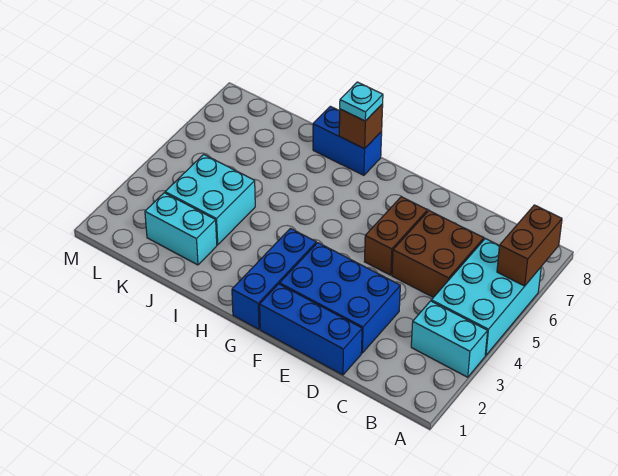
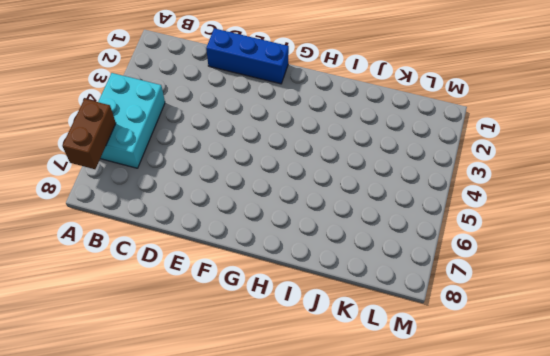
none -> cyan brick A3:B3 level 1
none -> brown brick C5:D6 level 1
none -> blue brick D2:F3 level 1

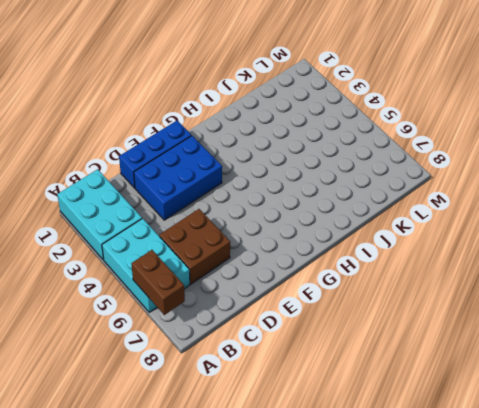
cyan brick A1:B3 level 1 -> cyan brick A3:B3 level 1
none -> brown brick E5:E6 level 1
none -> blue brick G1:G3 level 1
none -> blue brick H8:I8 level 1

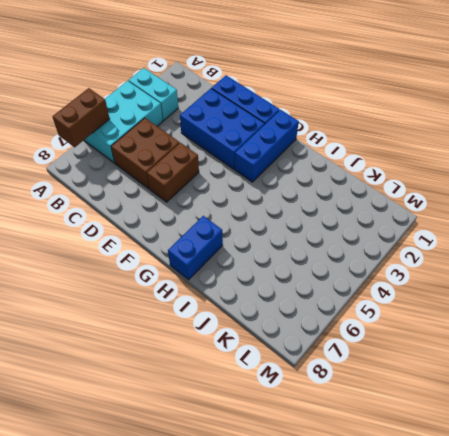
blue brick H7:H8 level 1 -> blue brick H8:I8 level 1
none -> cyan brick J2:K2 level 1
none -> cyan brick J3:K4 level 1
none -> brown brick H8 level 2

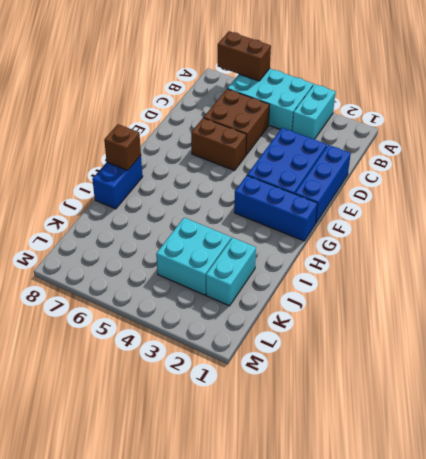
none -> cyan plate H8 level 3

